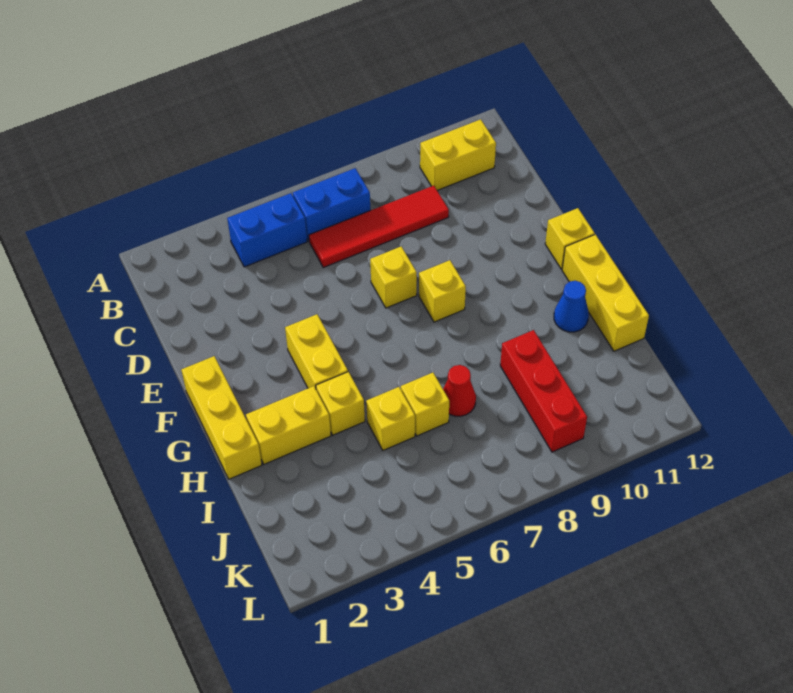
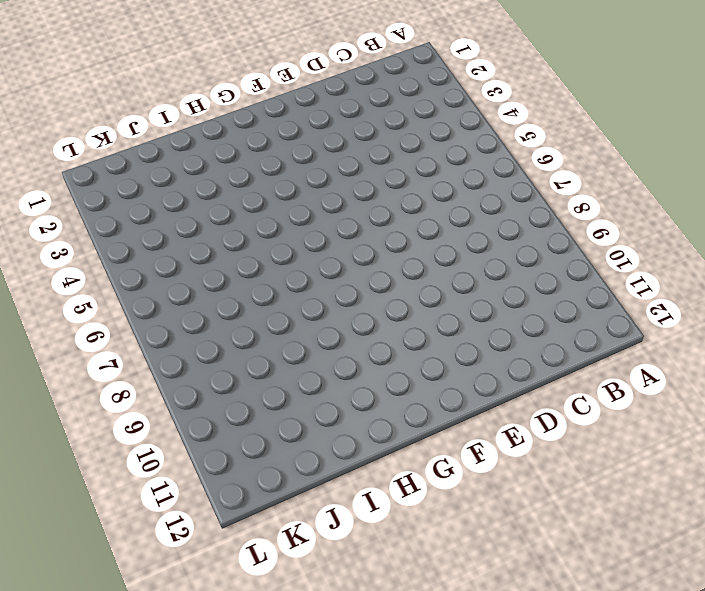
none -> blue brick B4:B5 level 1
none -> blue brick B6:B7 level 1
none -> yellow brick B10:B11 level 1

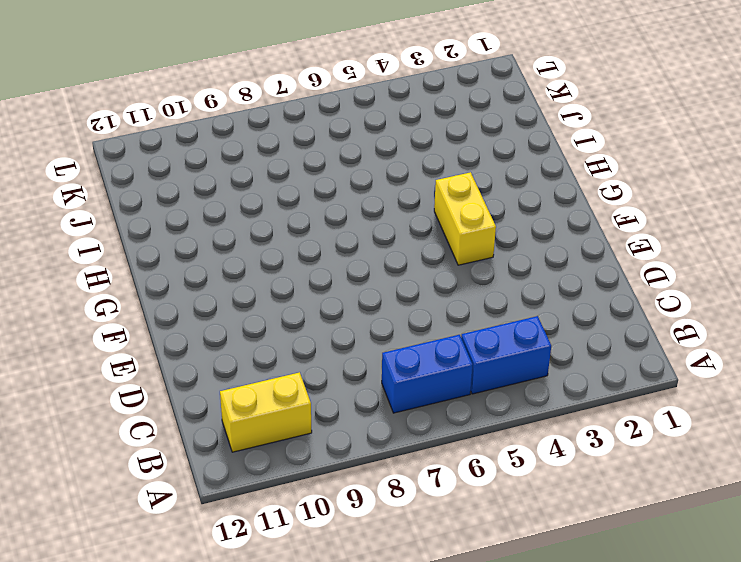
none -> red tile C6:C9 level 1
none -> yellow brick E7 level 1
none -> yellow brick F1:H1 level 1

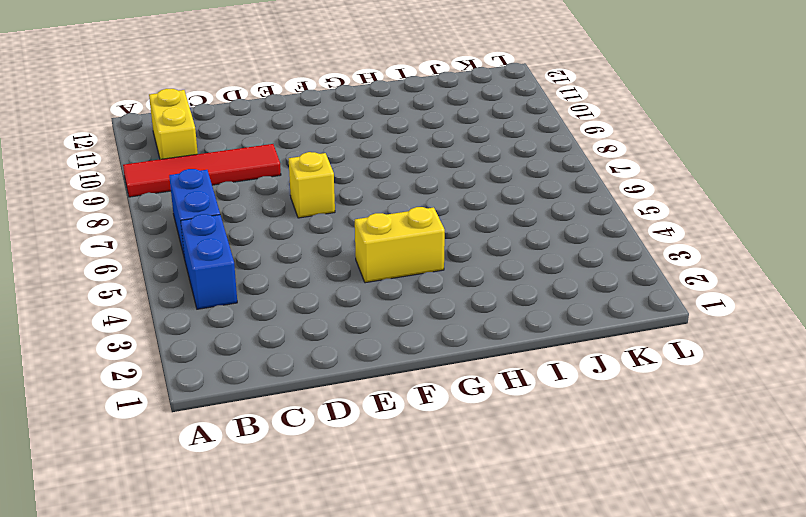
red tile A9:D9 level 1 -> red tile C6:C9 level 1
none -> yellow brick F1:H1 level 1
none -> yellow brick F8 level 1
none -> yellow brick F12 level 1

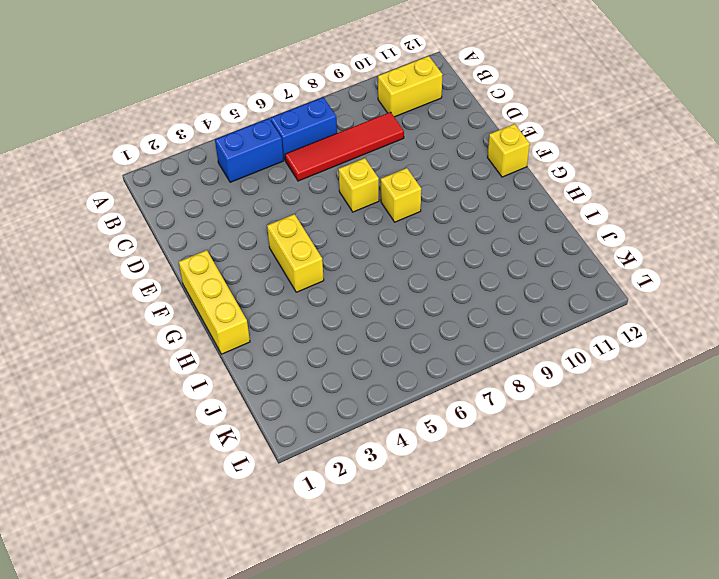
none -> yellow brick G12:I12 level 1
none -> yellow brick H2:H3 level 1
none -> yellow brick H4 level 1

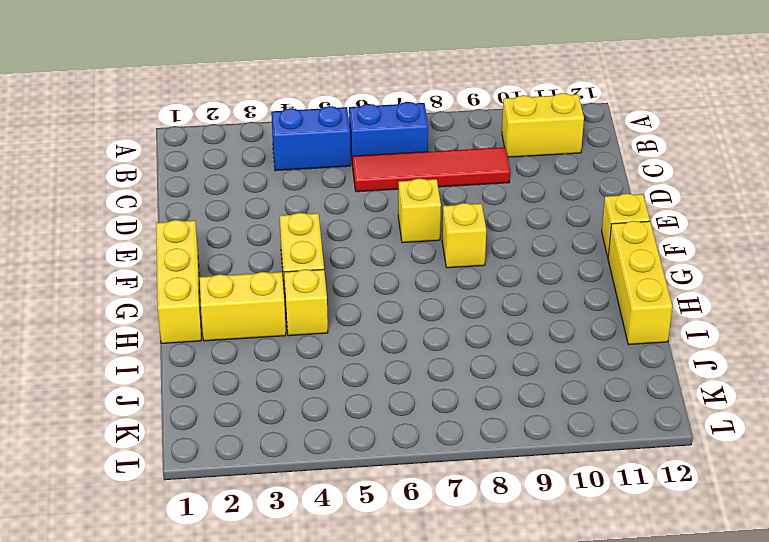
none -> blue cone H11 level 1
none -> yellow brick I5 level 1
none -> yellow brick I6 level 1

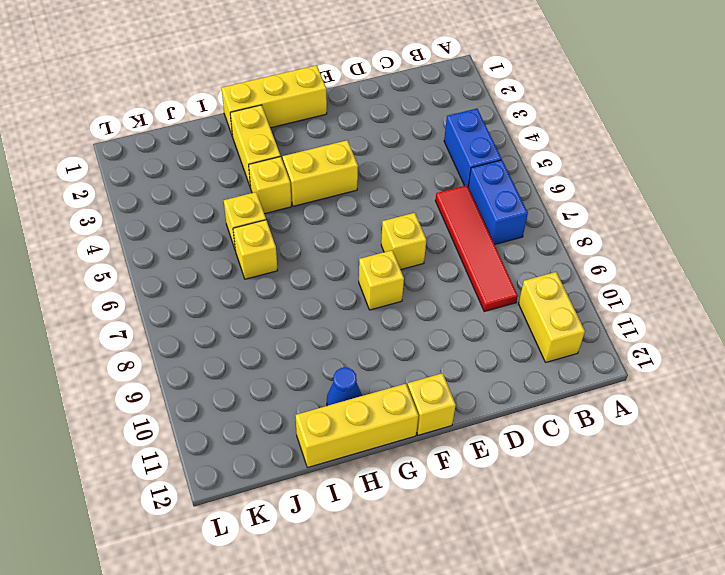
none -> red cone I7 level 1
none -> red brick I9:K9 level 1

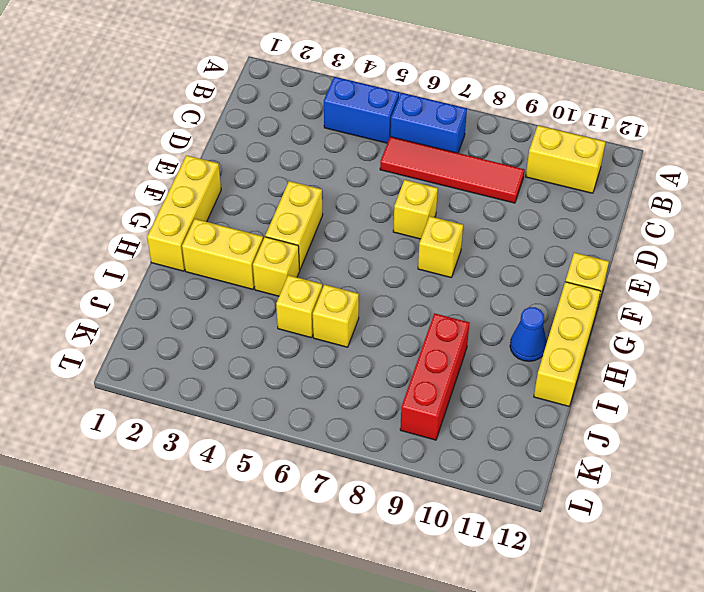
none -> red cone I7 level 1

